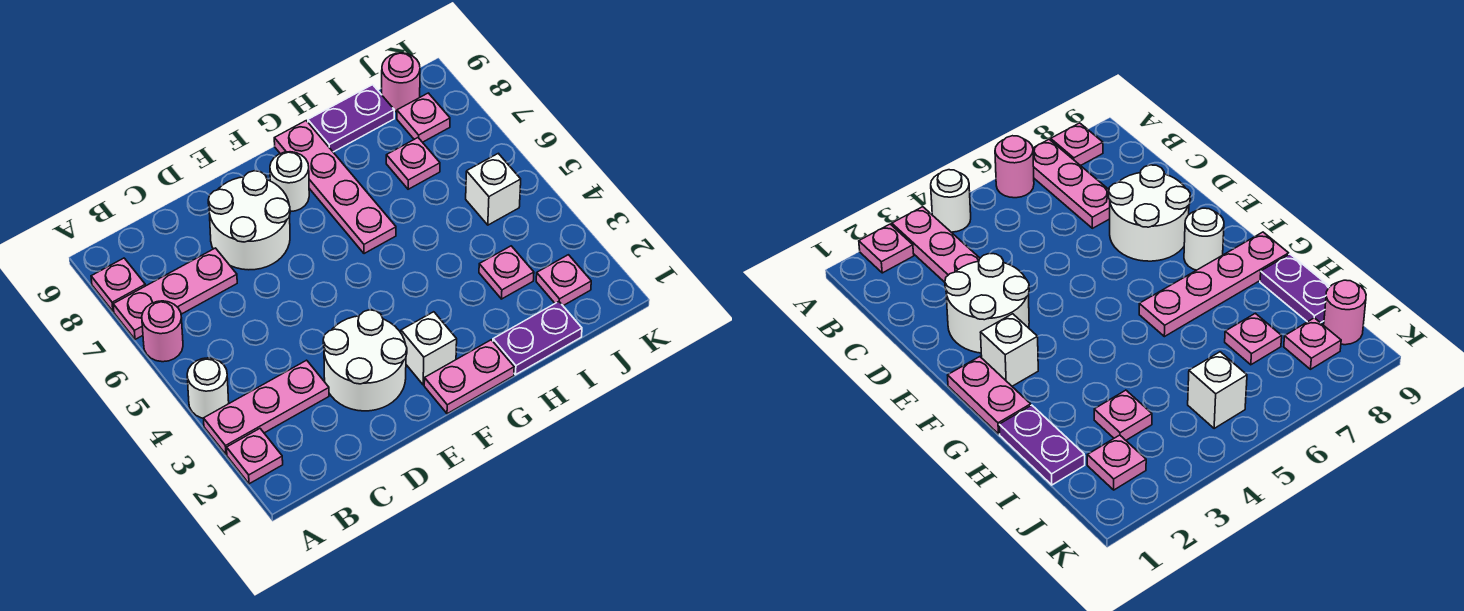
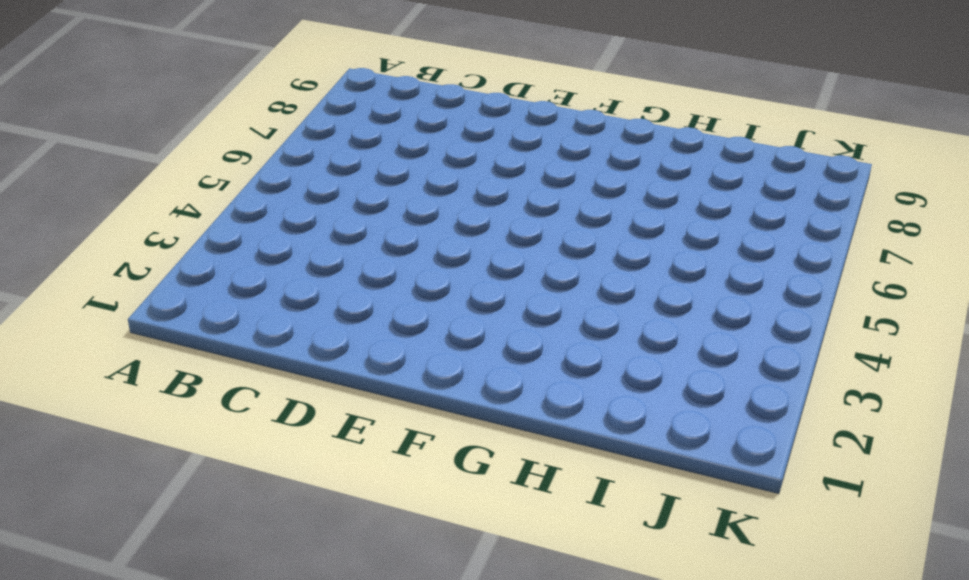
none -> pink plate A2 level 1
none -> pink plate A3:C3 level 1
none -> white round brick A4 level 1

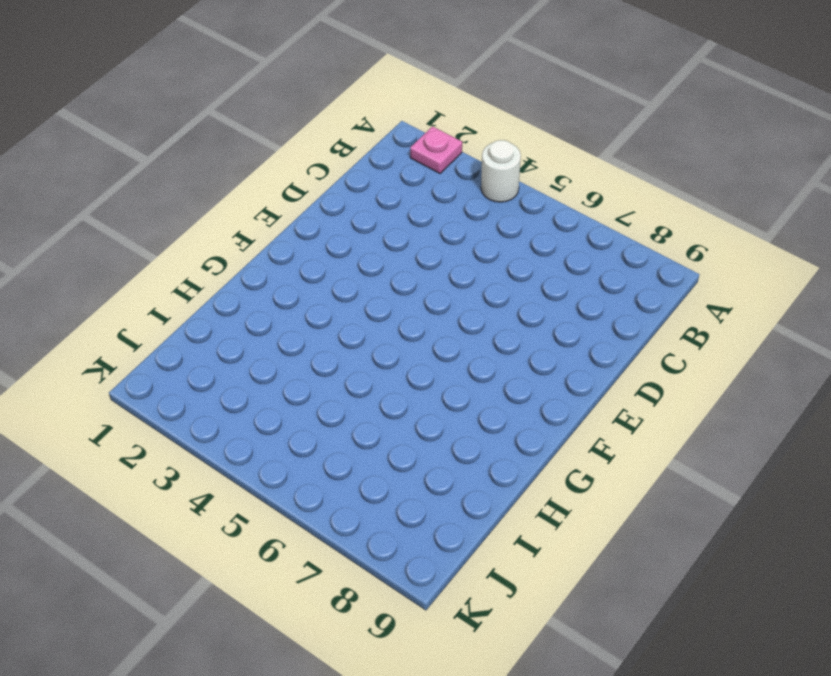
none -> pink plate A3:C3 level 1
none -> pink round brick A6 level 1
none -> pink plate A7:C7 level 1

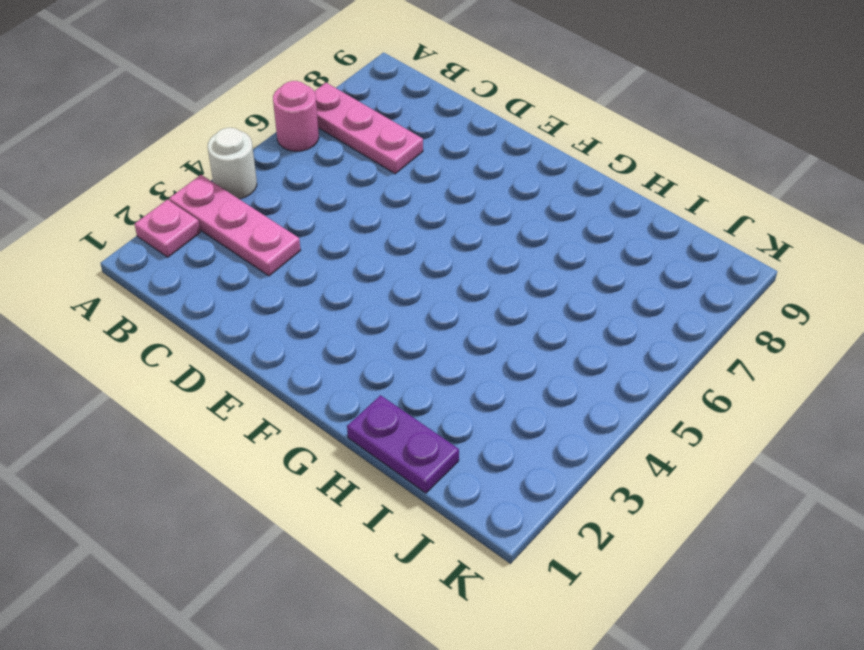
none -> pink plate A8 level 1
none -> white round brick D2:E3 level 1
none -> white round brick D7:E8 level 1

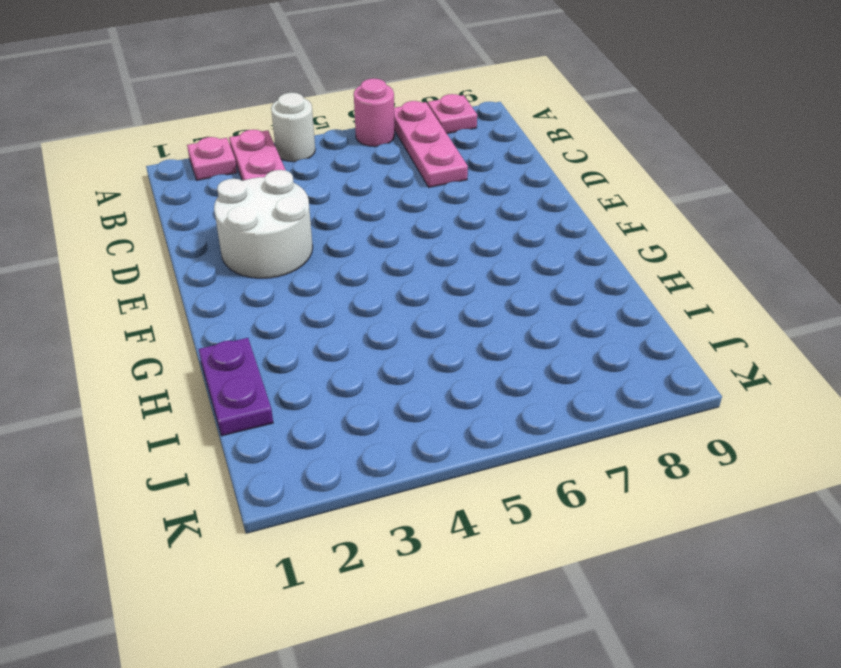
none -> white round brick D7:E8 level 1
none -> pink plate F1:G1 level 1
none -> white brick F2 level 1

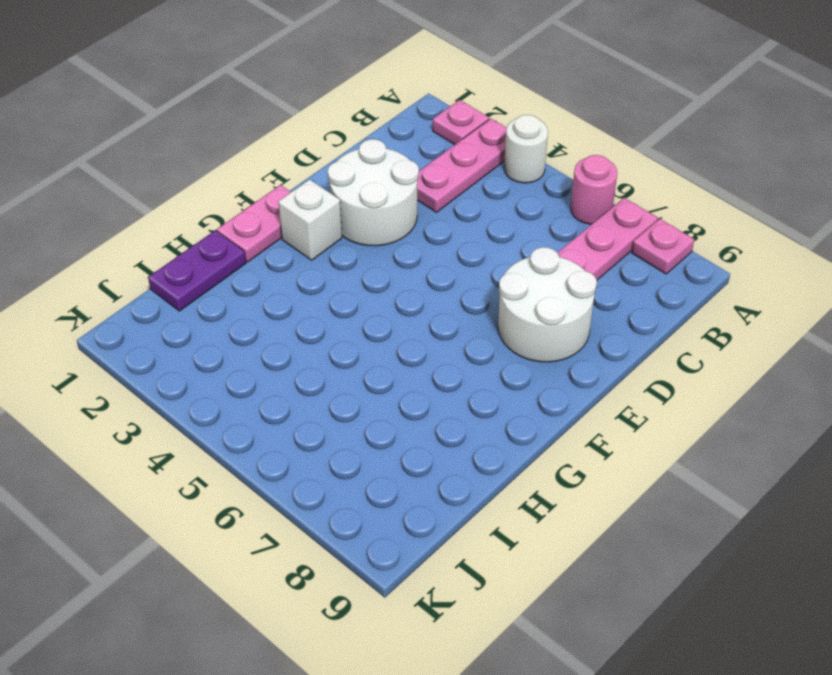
none -> white round brick F8 level 1
none -> pink plate G6:G9 level 1
none -> purple plate H9:I9 level 1

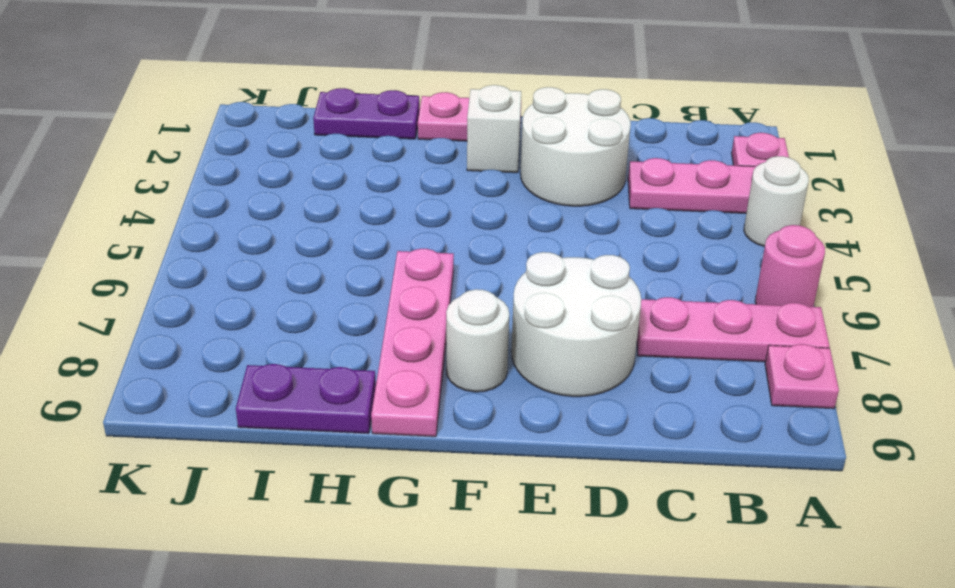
none -> pink plate I3 level 1
none -> pink plate I7 level 1
none -> pink plate J2 level 1

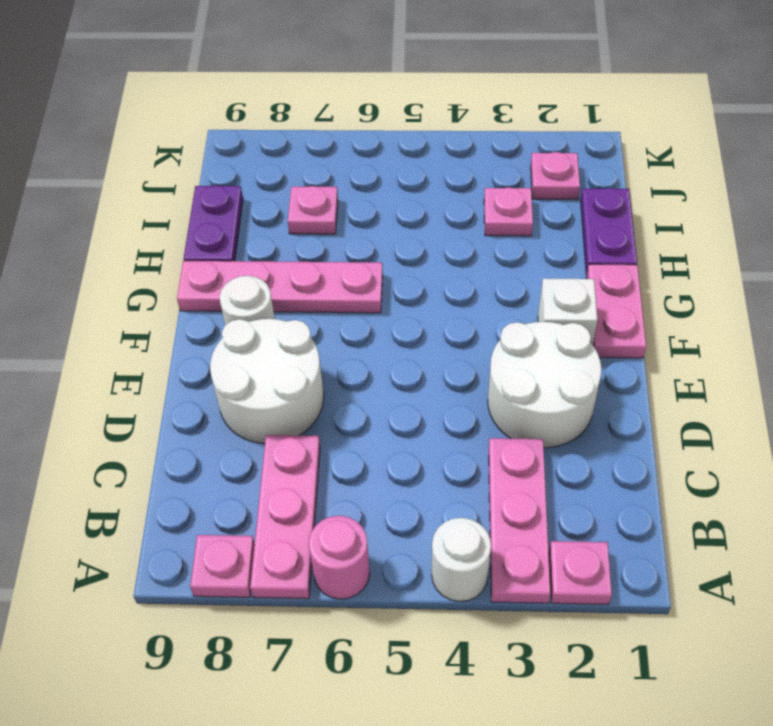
none -> white brick J5 level 1
none -> pink plate J8 level 1
none -> pink round brick J9 level 1

